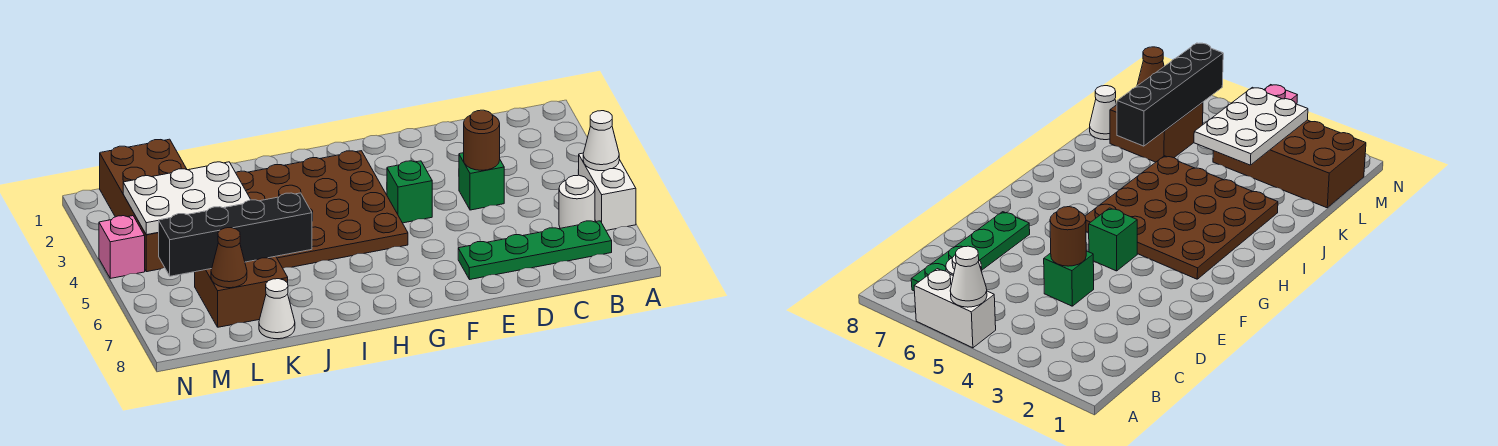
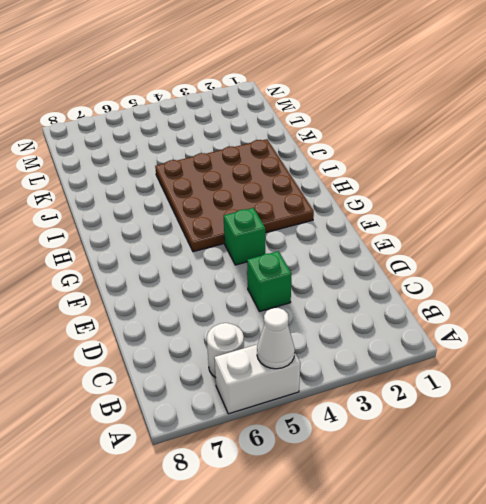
none -> green plate B7:E7 level 1
none -> brown brick K6:L7 level 1
none -> white cone K8 level 1

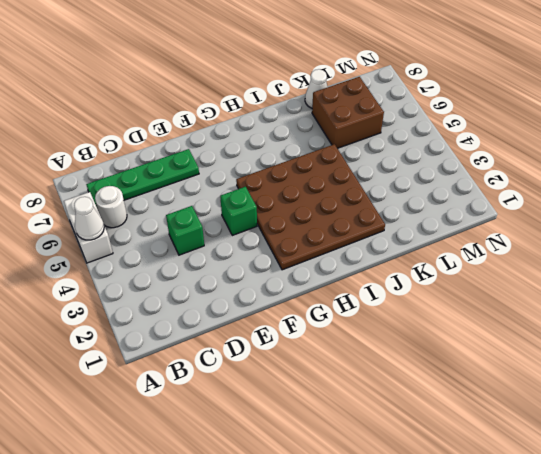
none -> brown brick L1:M4 level 1
none -> pink brick N4 level 1
none -> brown round brick D4 level 2

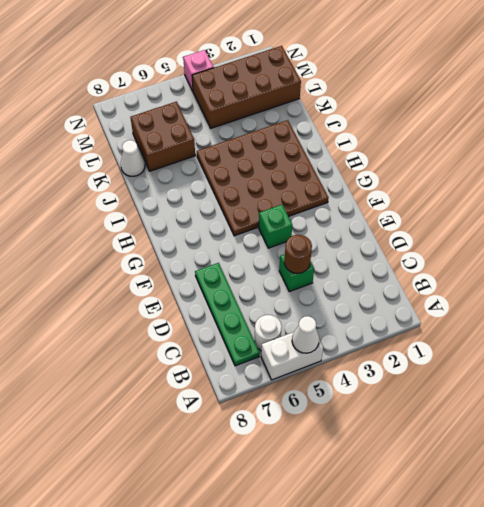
none -> black brick J6:M6 level 2
none -> white plate K3:M4 level 2
none -> brown cone L7 level 2

